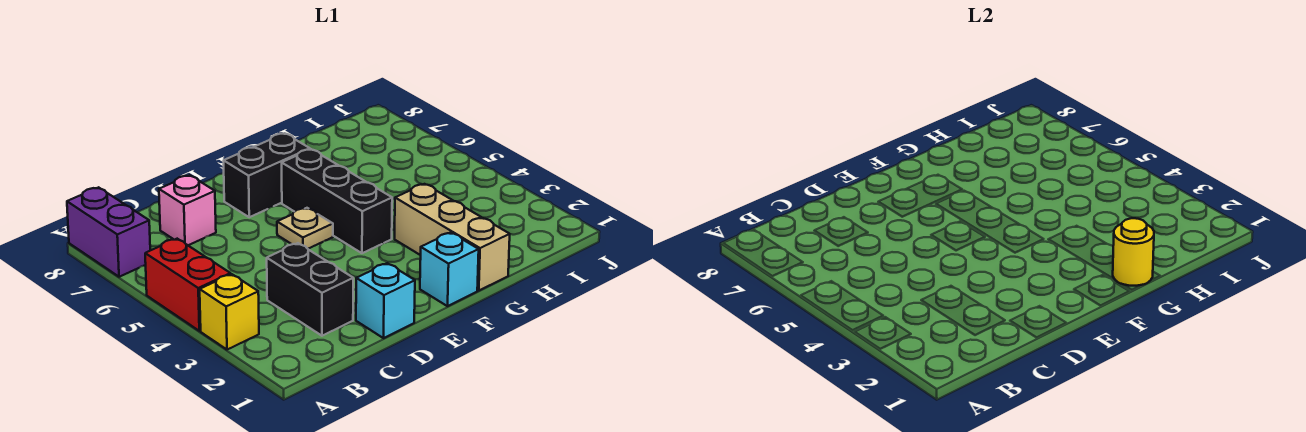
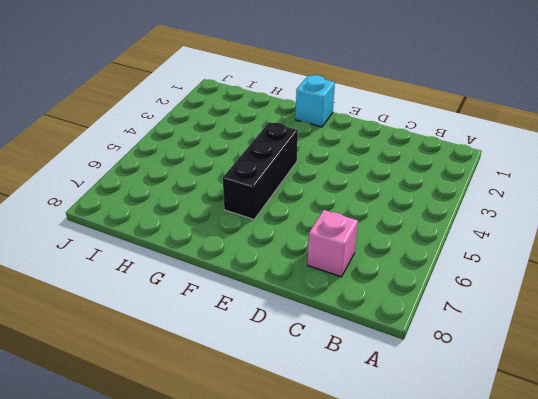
none -> yellow brick A3 level 1
none -> red brick A4:A5 level 1
none -> purple brick A7:A8 level 1

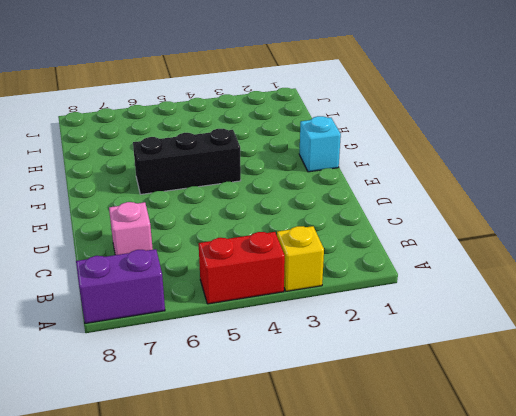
none -> black brick C2:C3 level 1
none -> cyan brick D1 level 1
none -> tan plate E5 level 1

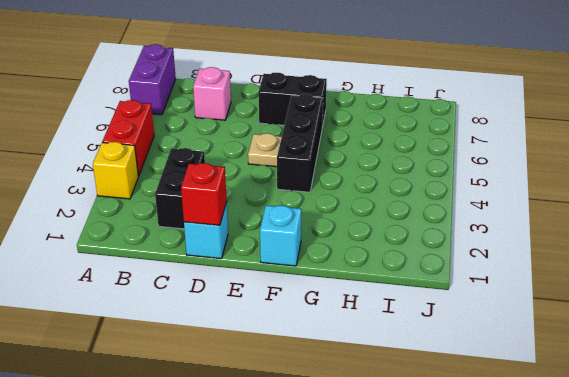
red brick D1 level 2 -> none
none -> tan brick G1:G3 level 1
none -> yellow round brick G1 level 2

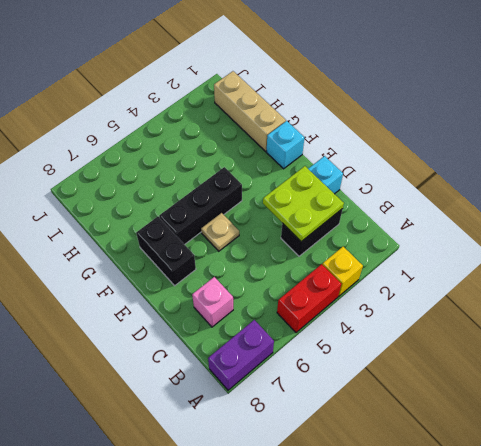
lime plate C2:D3 level 2 -> none
tan brick G1:I1 level 1 -> tan brick G1:G3 level 1
none -> yellow round brick G1 level 2

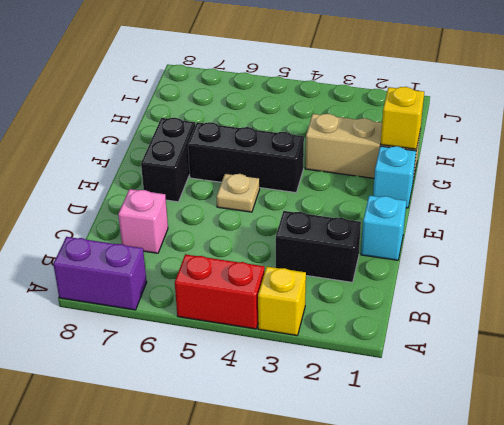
yellow brick G1 level 2 -> yellow round brick G1 level 2

